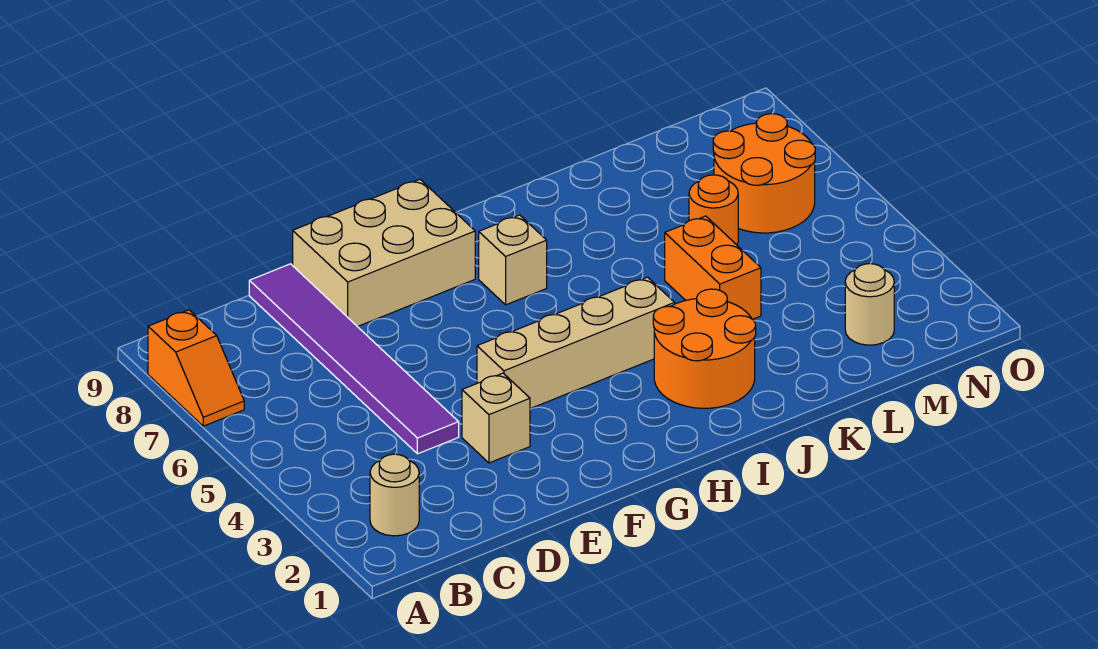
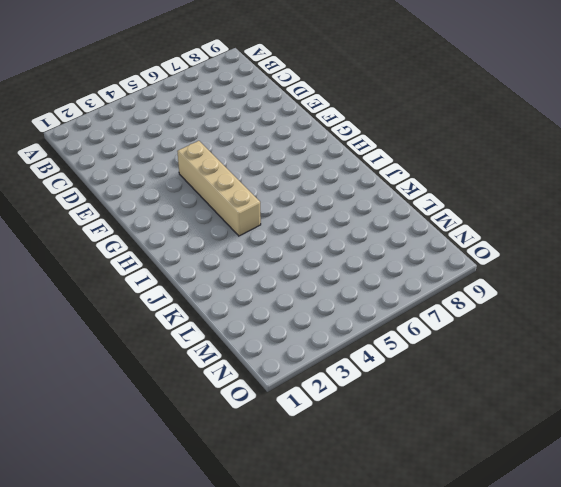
none -> orange slope A7:A8 level 1 top 8
none -> tan round brick B2 level 1
none -> purple tile D4:D9 level 1

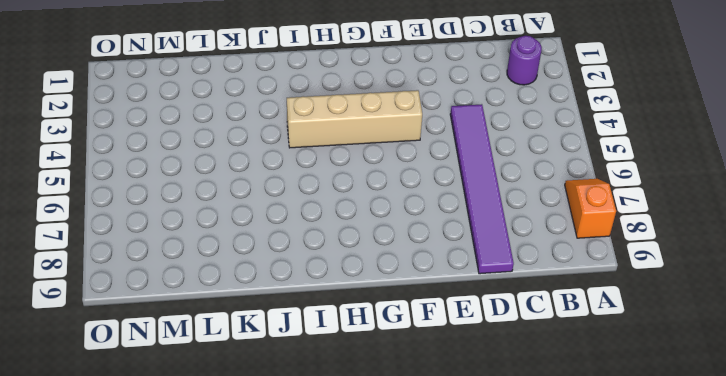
purple round brick B2 level 1 -> tan round brick B2 level 1
none -> tan brick E3 level 1
none -> tan brick E8:G9 level 1
none -> tan brick H7 level 1

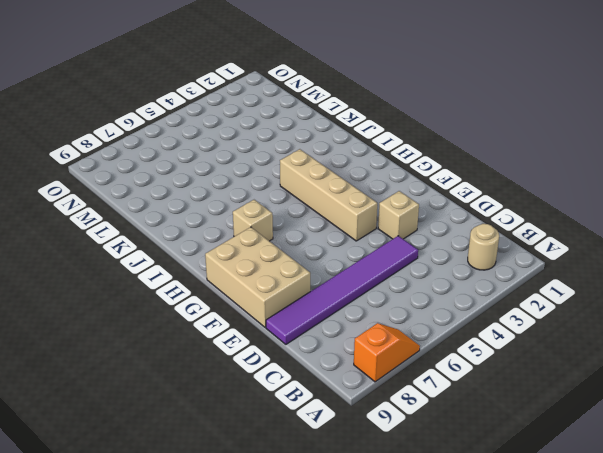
none -> orange round brick I2:J3 level 1
none -> orange brick K4:K5 level 1
none -> orange round brick L6 level 1

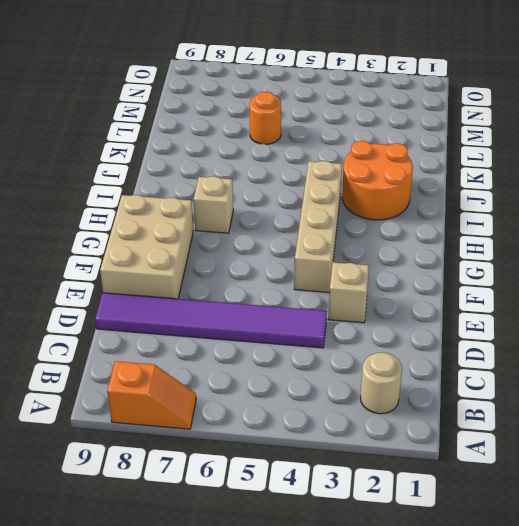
none -> orange brick K4:K5 level 1
none -> tan round brick M2 level 1
none -> orange round brick M6:N7 level 1

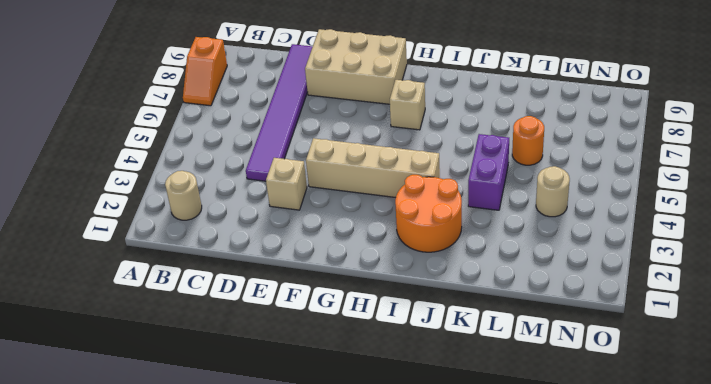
purple brick K4:K5 level 1 -> orange brick K4:K5 level 1
tan round brick M4 level 1 -> tan round brick M2 level 1
none -> orange round brick M6:N7 level 1

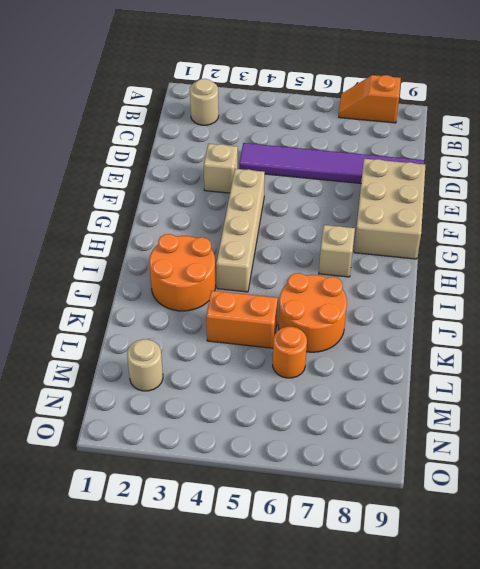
orange round brick J6:K7 level 1 -> orange round brick M6:N7 level 1

